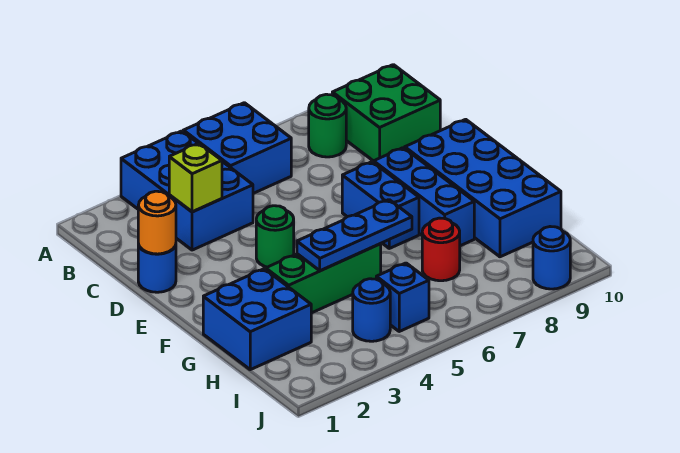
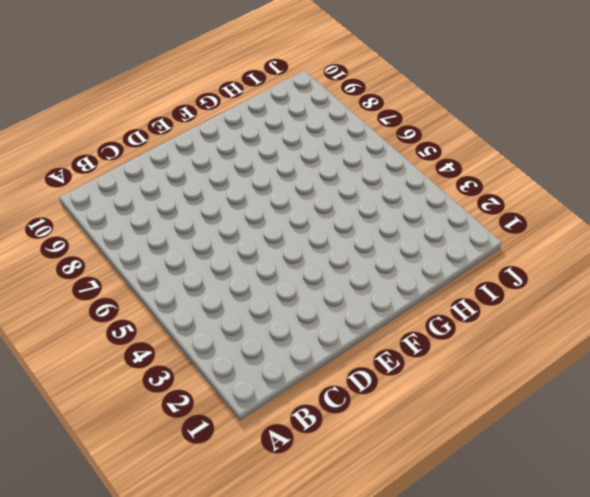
none -> blue brick A3:C4 level 1
none -> blue brick A5:B6 level 1
none -> green round brick B8 level 1

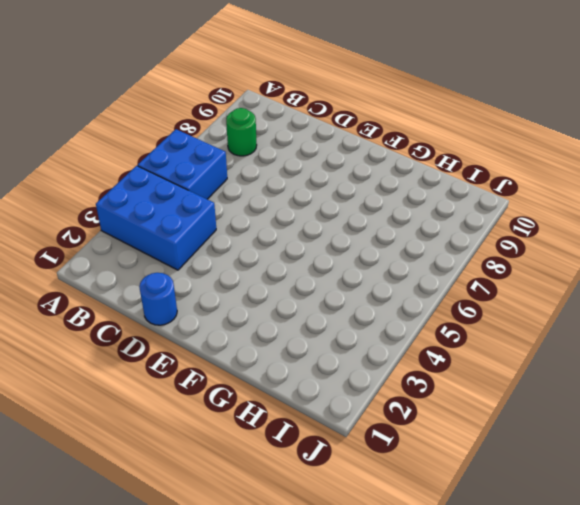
none -> green brick B9:C10 level 1
none -> green round brick E4 level 1
none -> blue brick E7:F7 level 1

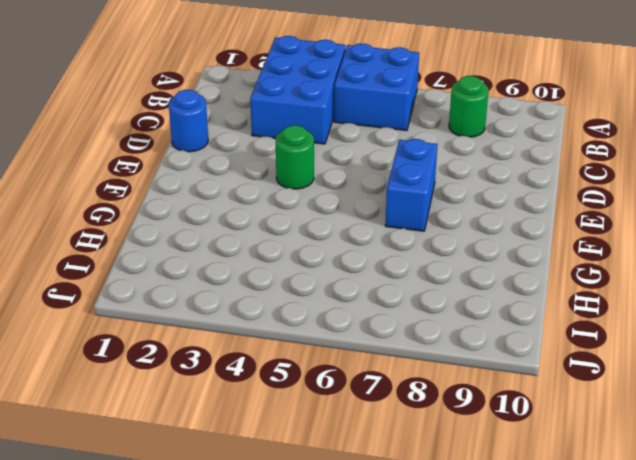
none -> green brick B9:C10 level 1
none -> blue brick E8:G8 level 1
none -> blue brick E9:H10 level 1

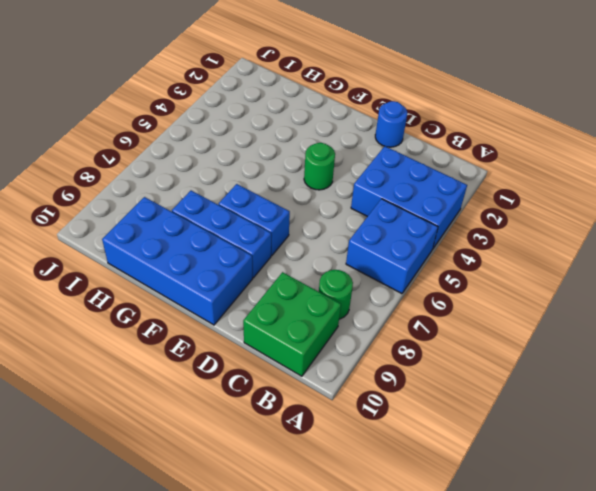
none -> blue brick G1:H2 level 1
none -> green brick G3:G5 level 1
none -> red round brick H7 level 1

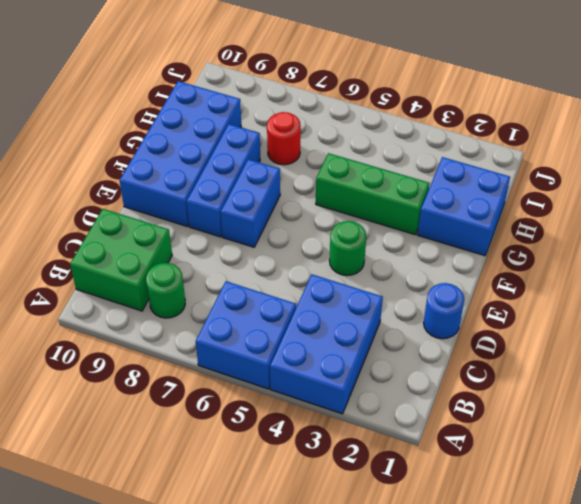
none -> blue round brick I4 level 1
none -> blue brick I5 level 1
none -> blue round brick J9 level 1

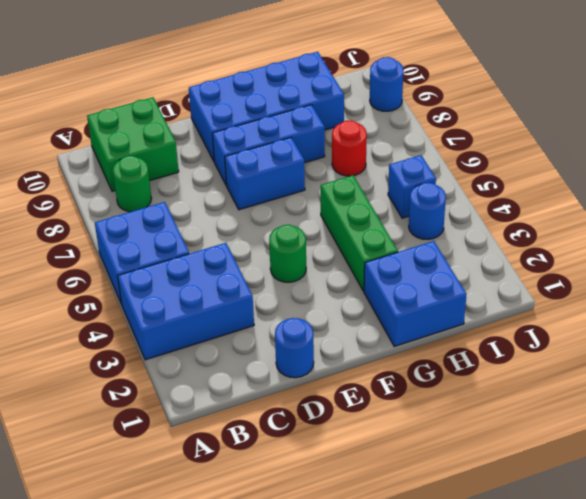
none -> lime brick C3 level 2
none -> orange round brick D1 level 2
none -> blue plate G4:G6 level 2

